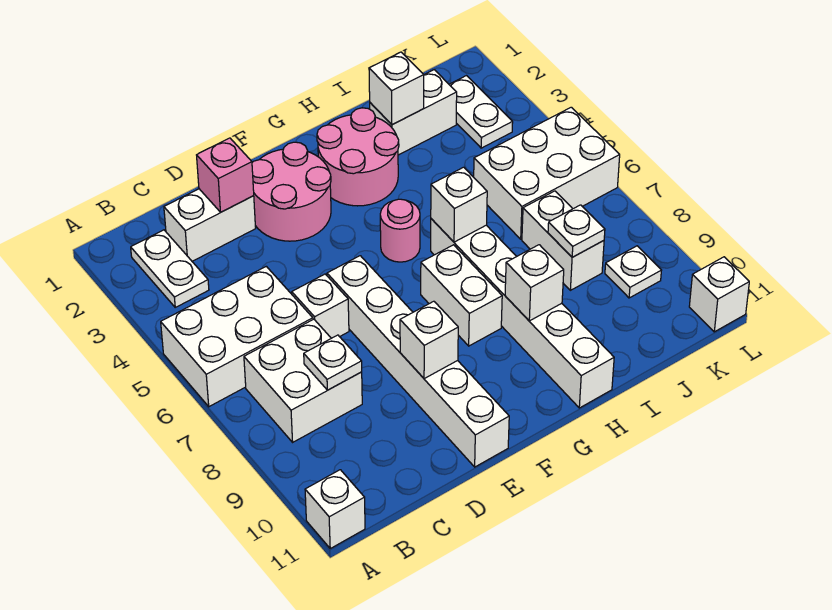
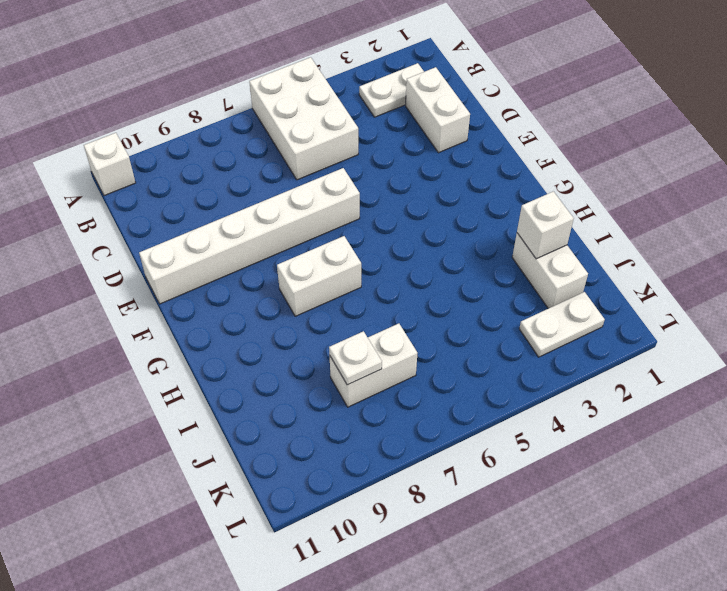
none -> white brick B7:C8 level 1
none -> white brick D6 level 1
none -> pink round brick E2:F3 level 1

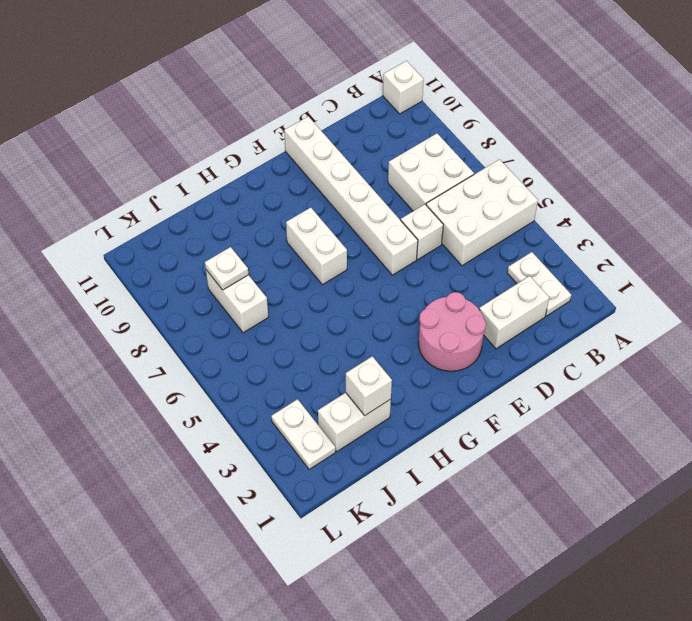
none -> pink round brick G2:H3 level 1
none -> pink round brick G5 level 1
none -> white brick H6:H11 level 1

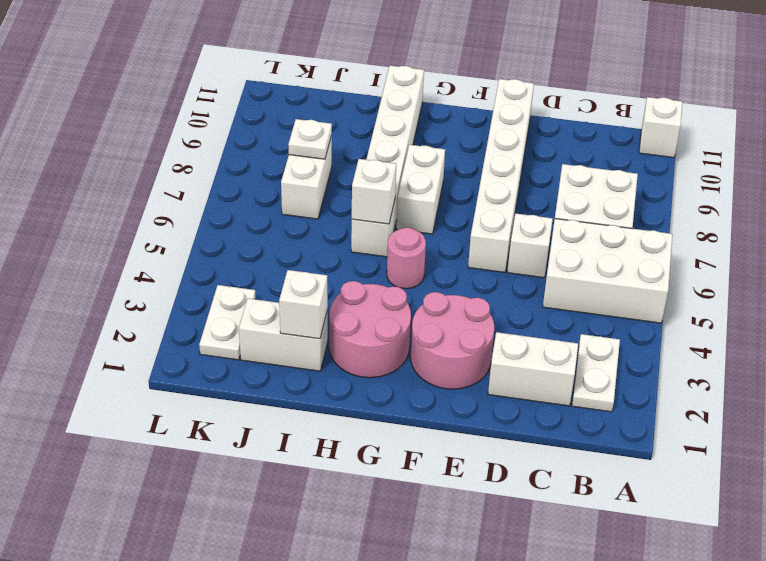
none -> white brick J5:L6 level 1
none -> white plate K9 level 1
none -> white brick L11 level 1

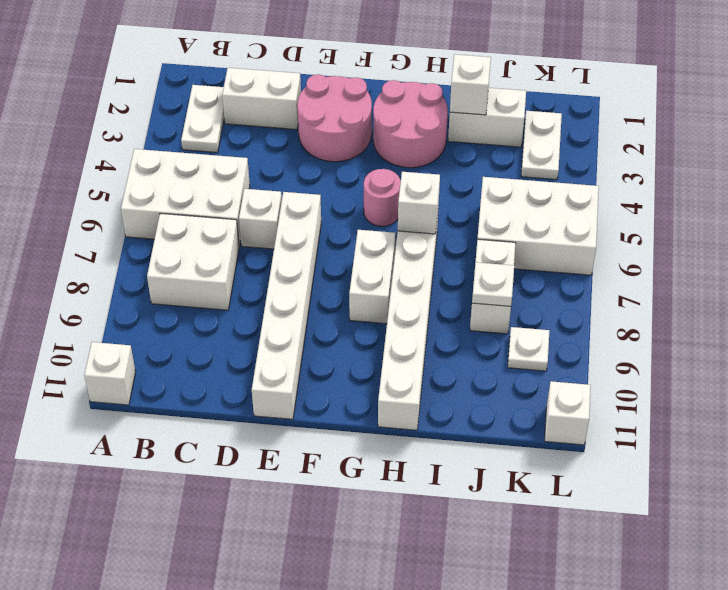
none -> white plate C8 level 2
none -> pink brick D2 level 2
none -> white brick E9 level 2

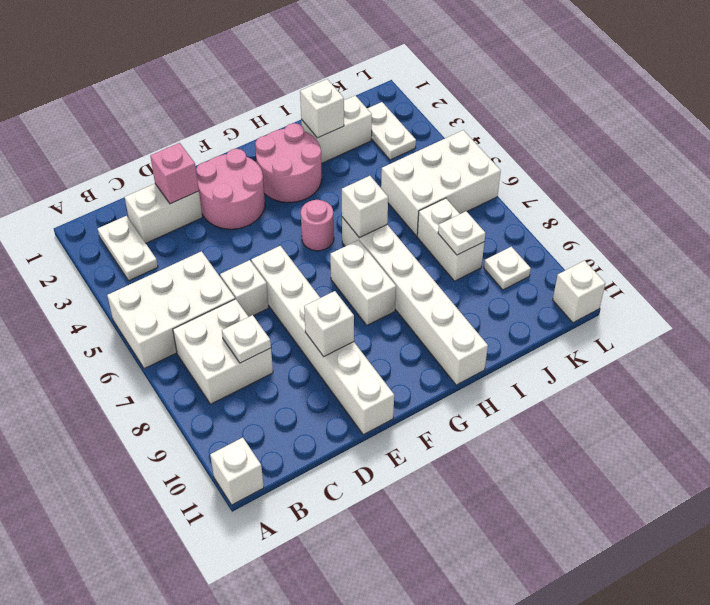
none -> white brick H9 level 2

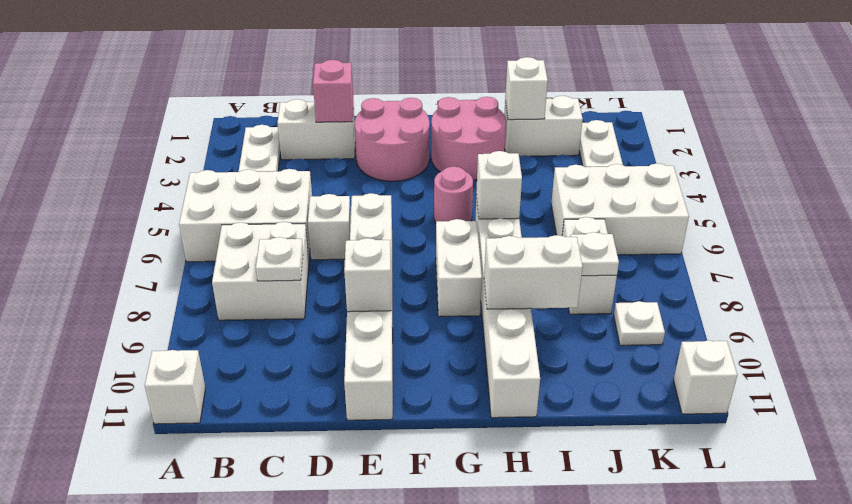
white brick H9:I9 level 2 -> white brick H9 level 2

